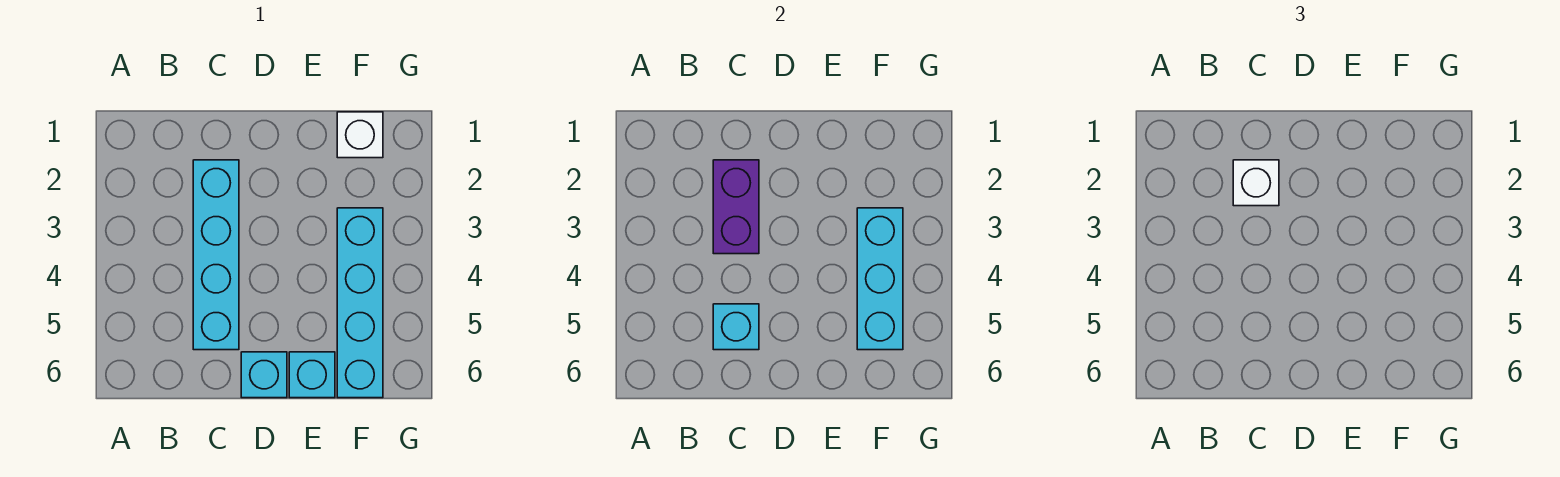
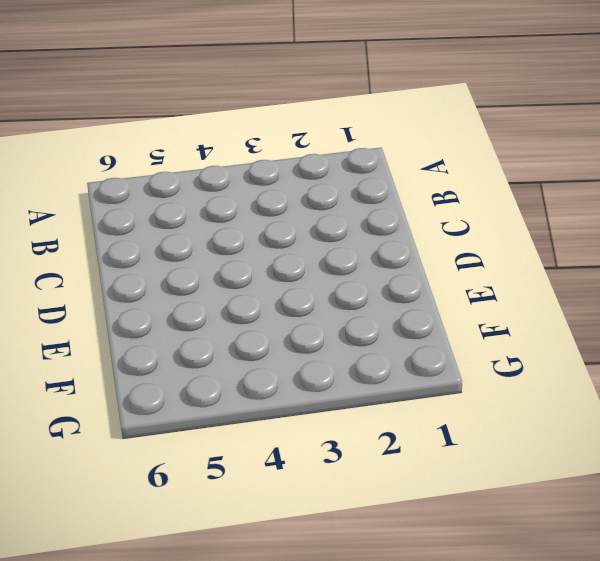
none -> cyan brick C2:C5 level 1
none -> cyan brick D6 level 1

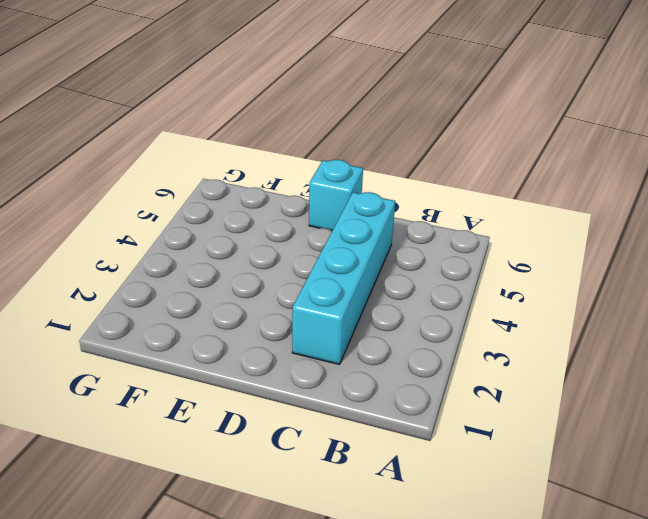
none -> cyan brick E6 level 1
none -> white brick F1 level 1

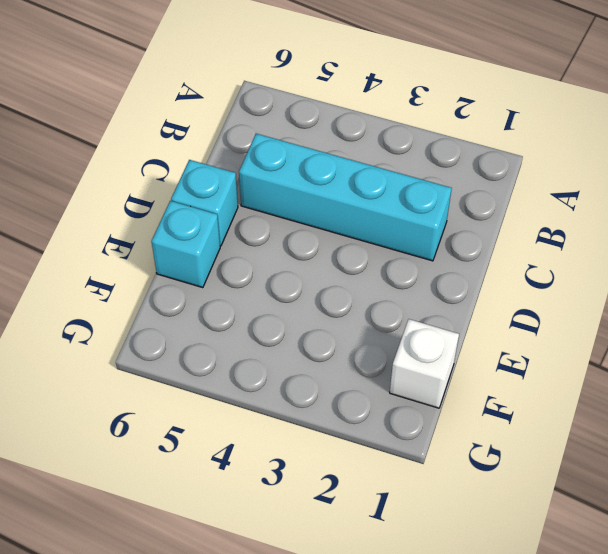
none -> cyan brick F3:F6 level 1
none -> purple brick C2:C3 level 2

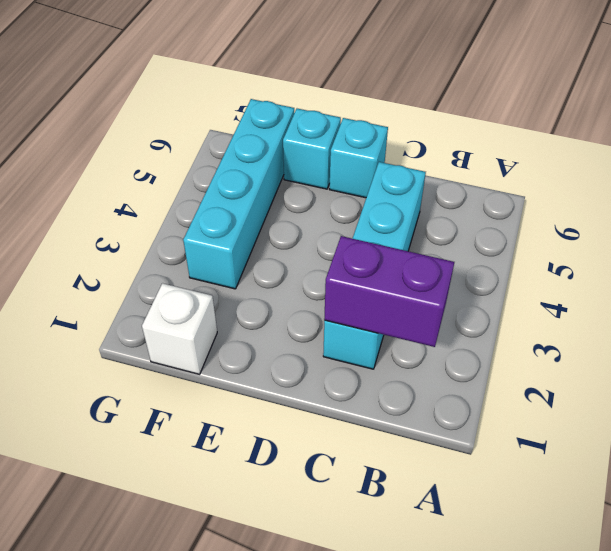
purple brick B2:C2 level 2 -> purple brick C2:C3 level 2
none -> cyan brick C5 level 2
none -> cyan brick F3:F5 level 2

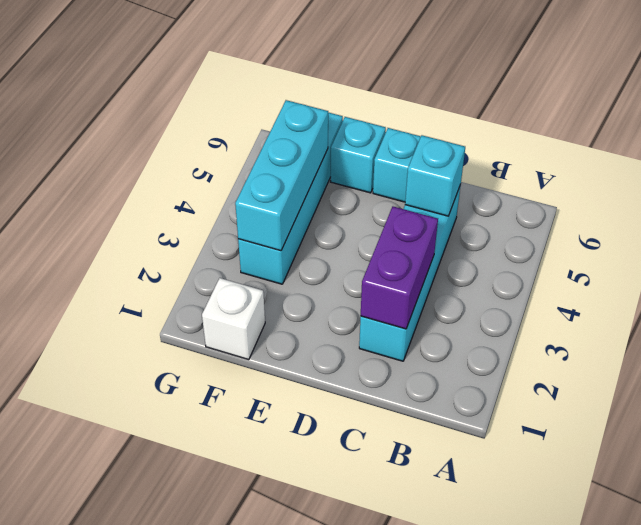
none -> white brick C2 level 3

